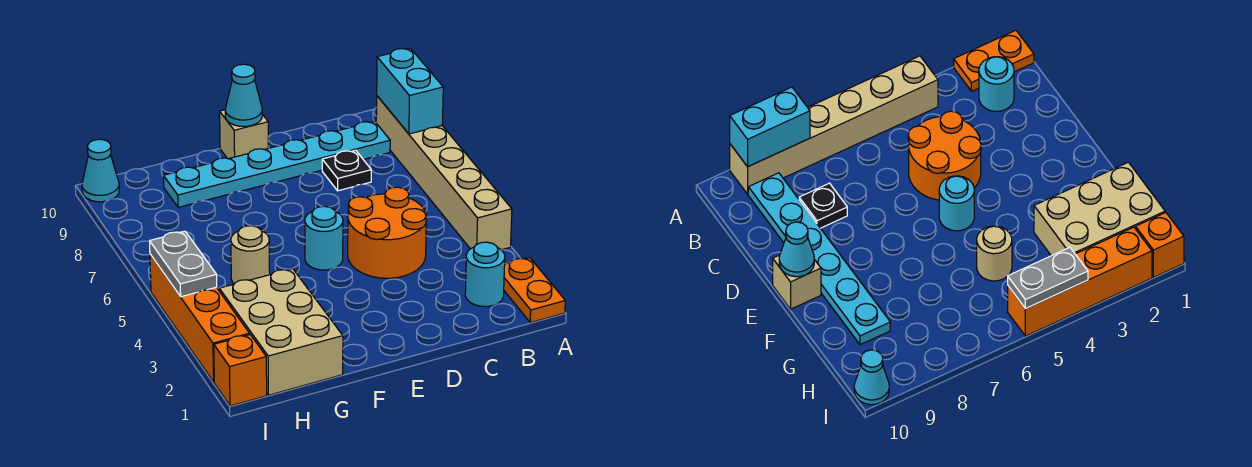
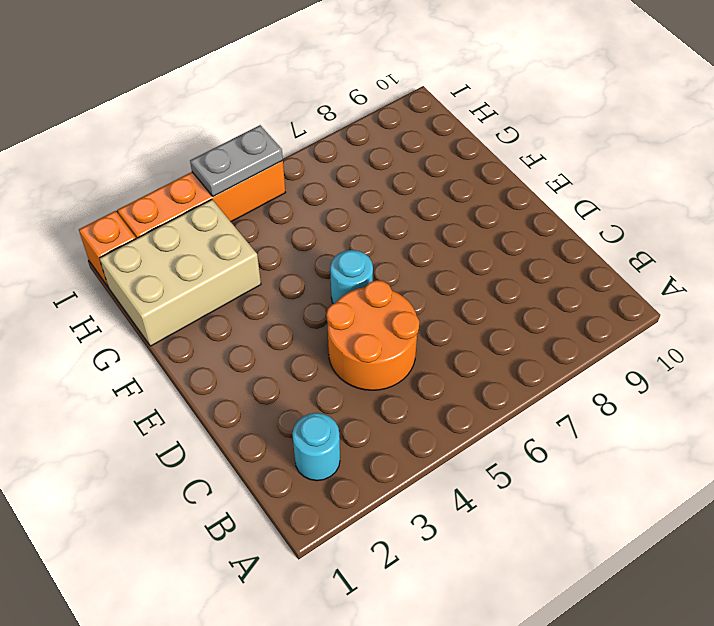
none -> orange plate A1:A2 level 1
none -> tan brick A4:A9 level 1
none -> cyan plate B9:G9 level 1

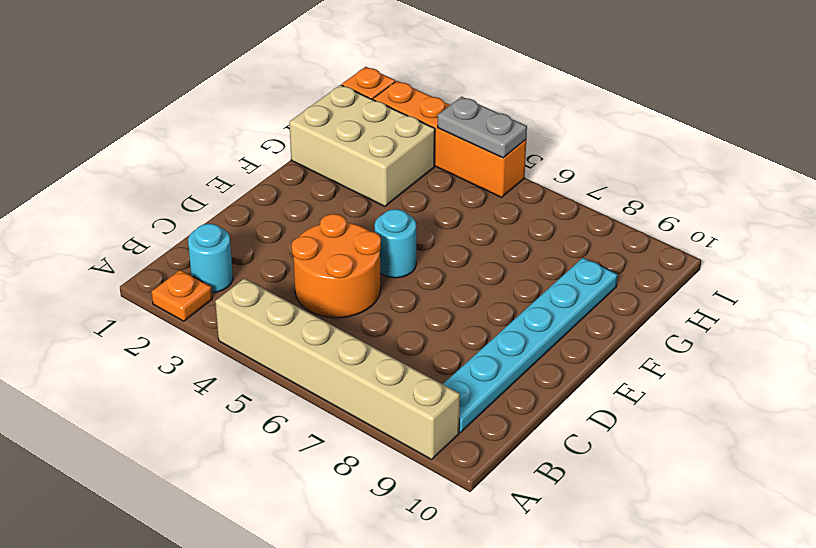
orange plate A2 level 1 -> orange plate A1:A2 level 1
none -> black plate C8 level 1
none -> tan brick E10 level 1
none -> tan round brick G5 level 1

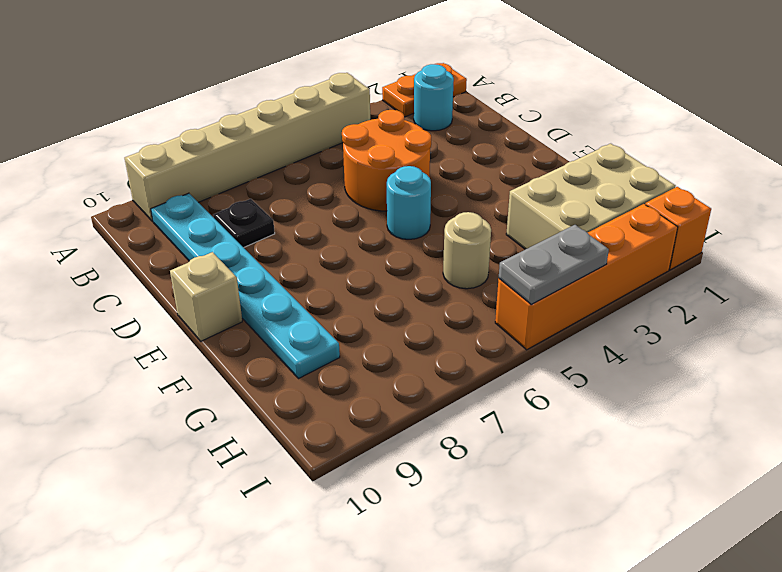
none -> cyan cone I10 level 1
none -> cyan brick A8:A9 level 2
none -> cyan cone E10 level 2

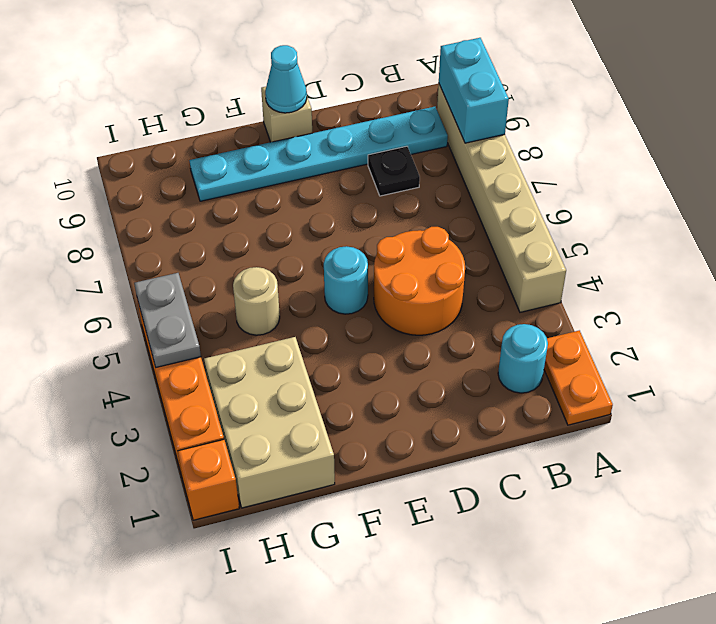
none -> cyan cone I10 level 1

